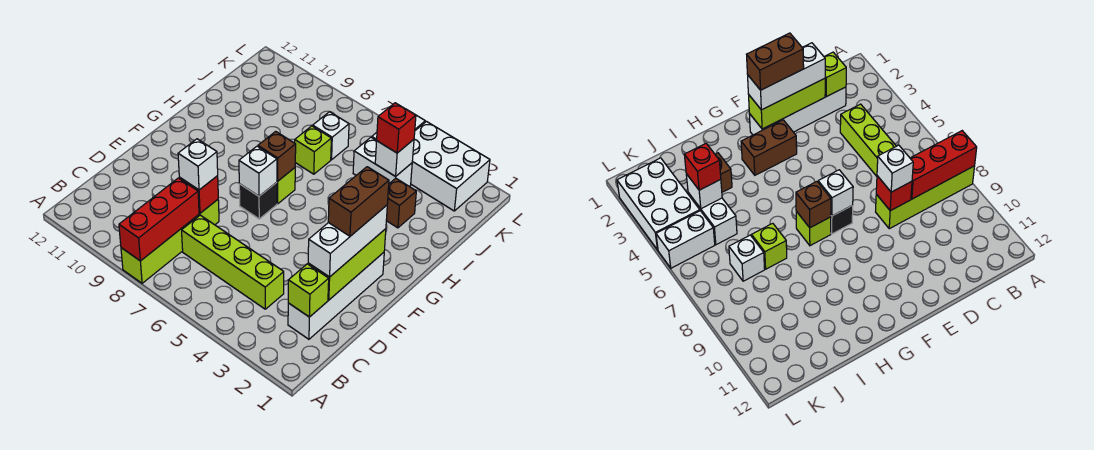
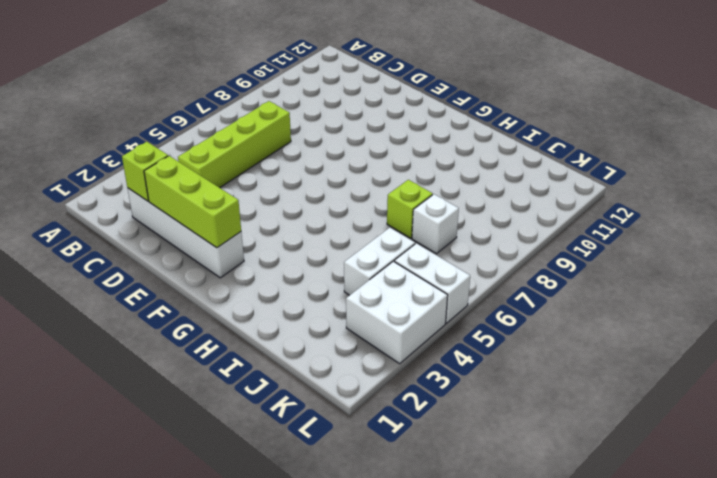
white brick K3:L4 level 1 -> white brick K2:L4 level 1
none -> lime brick A8:D8 level 1
none -> brown brick F3:G3 level 1
none -> black brick F7 level 1

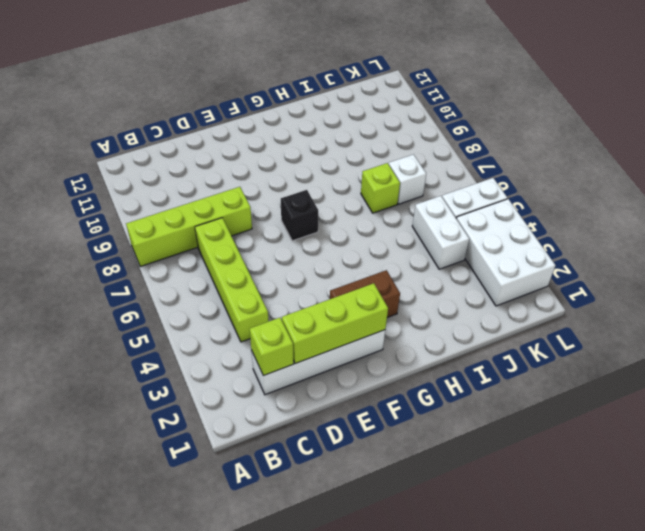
none -> lime brick G7 level 1
none -> brown brick I3 level 1
none -> red brick A8:C8 level 2

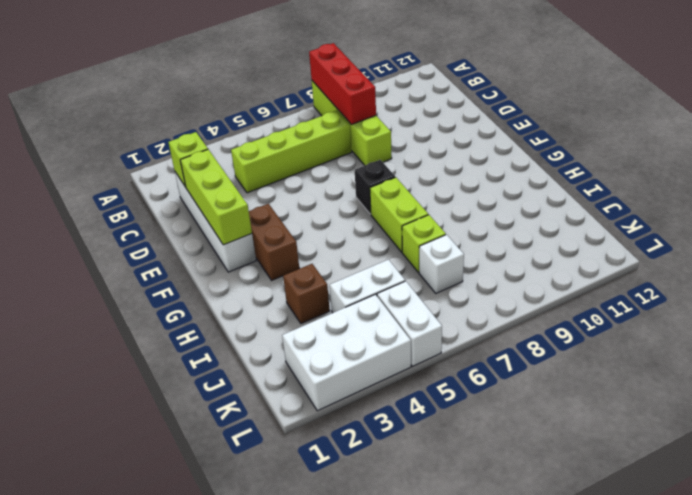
lime brick G7:H7 level 1 -> lime brick G7 level 1
none -> red brick D8 level 2
none -> white brick F7 level 2
none -> brown brick G7 level 2

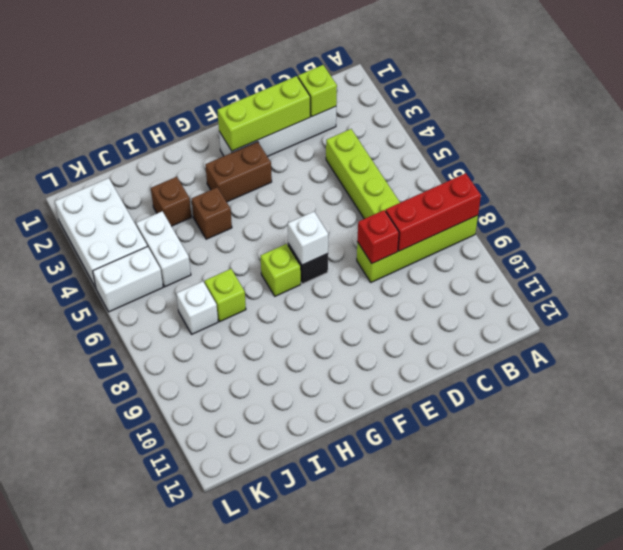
brown brick H4 level 1 -> brown brick G7 level 2
none -> white brick J4 level 2
none -> white brick D2:F2 level 3
none -> white brick D8 level 3

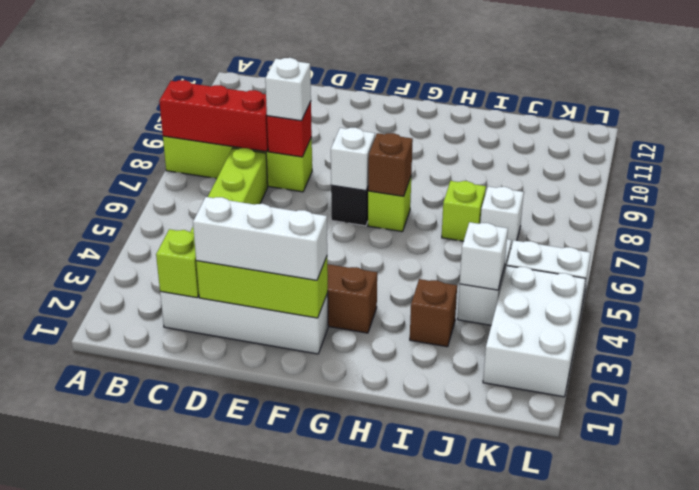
none -> red brick J4 level 3
none -> brown brick E2:F2 level 4

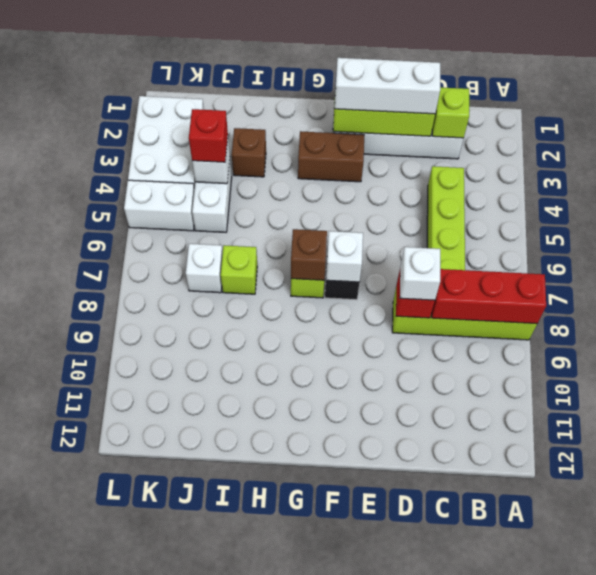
none -> brown brick E2:F2 level 4

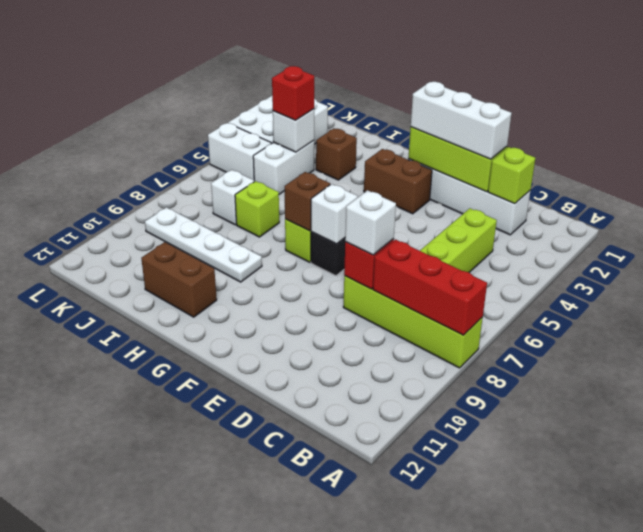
white plate H9:K9 level 1 -> none
brown brick H11:I11 level 1 -> brown brick E2:F2 level 4

